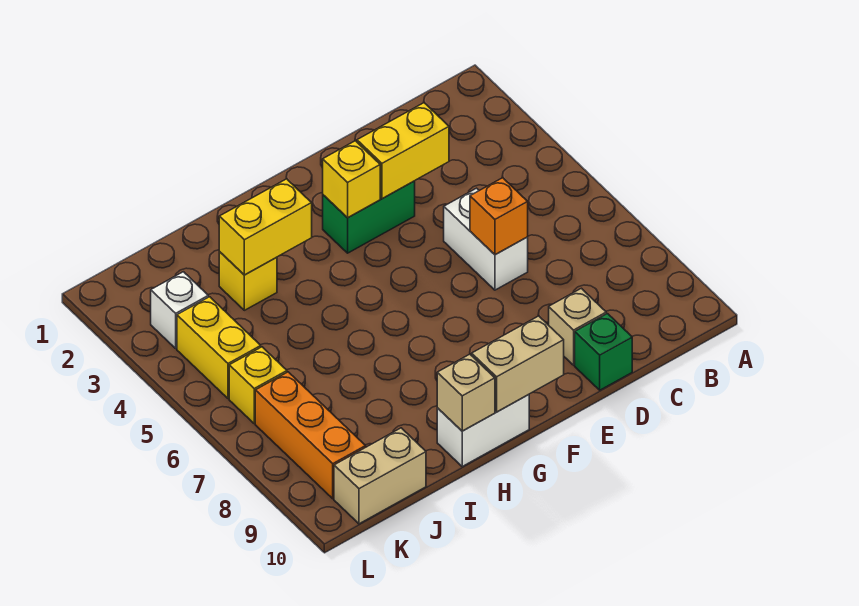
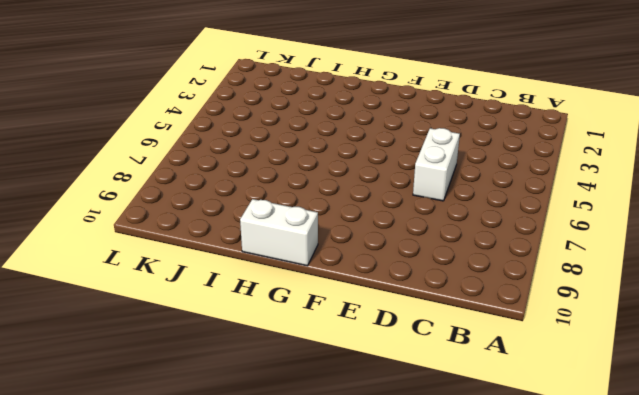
none -> tan brick D9 level 1
none -> green brick D10 level 1
none -> green brick E3:F3 level 1

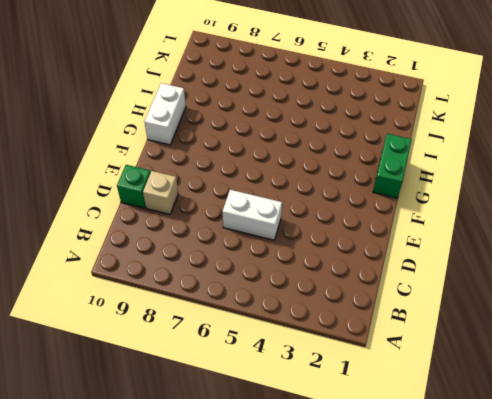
green brick G1:H1 level 1 -> green brick E3:F3 level 1
none -> yellow brick I3 level 1
none -> tan brick J10:K10 level 1
none -> white brick K3 level 1

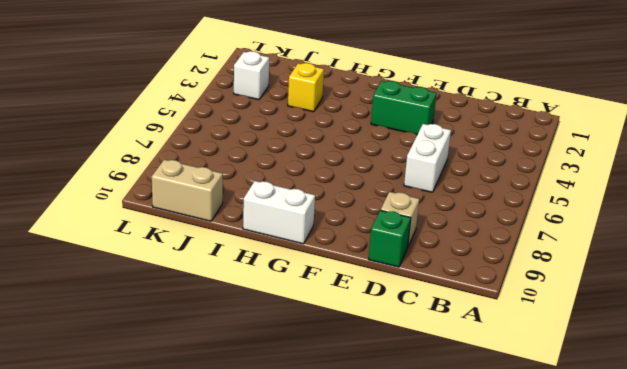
none -> yellow brick K4:K5 level 1
none -> yellow brick K6 level 1
none -> orange brick K7:K9 level 1

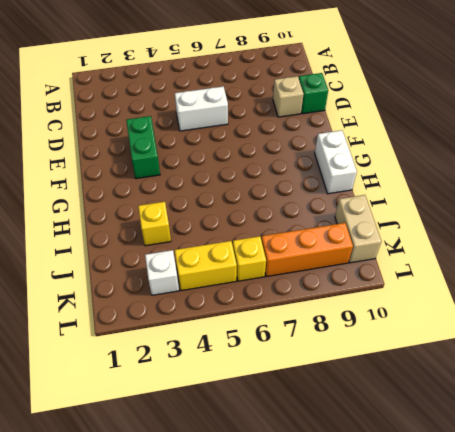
none -> yellow brick D3:E3 level 2
none -> orange brick D6 level 2
none -> yellow brick F3 level 2

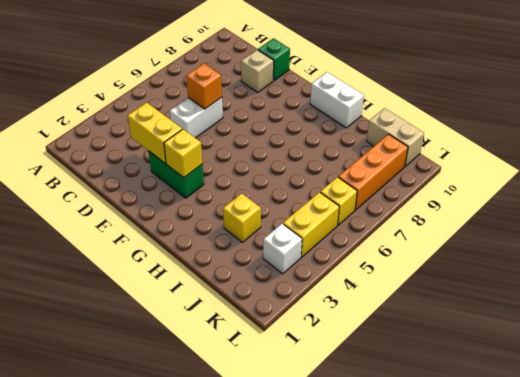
none -> tan brick F10:G10 level 2
none -> yellow brick H3:I3 level 2
none -> tan brick H10 level 2

